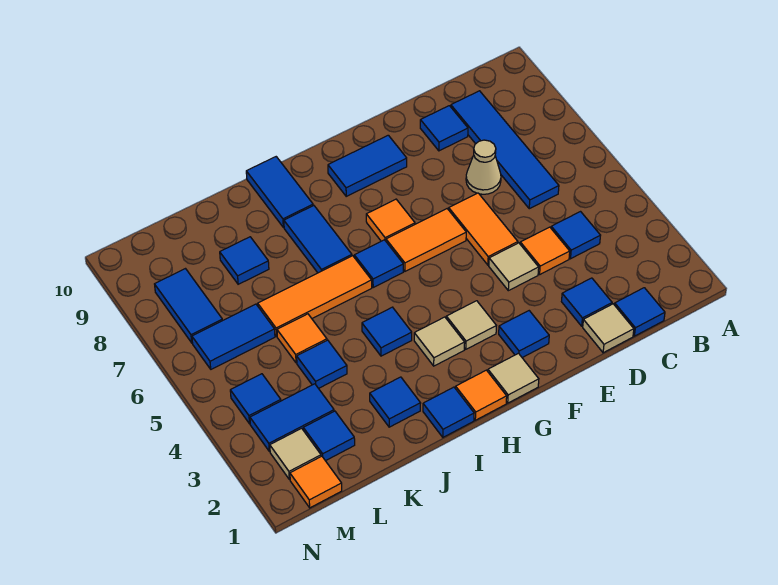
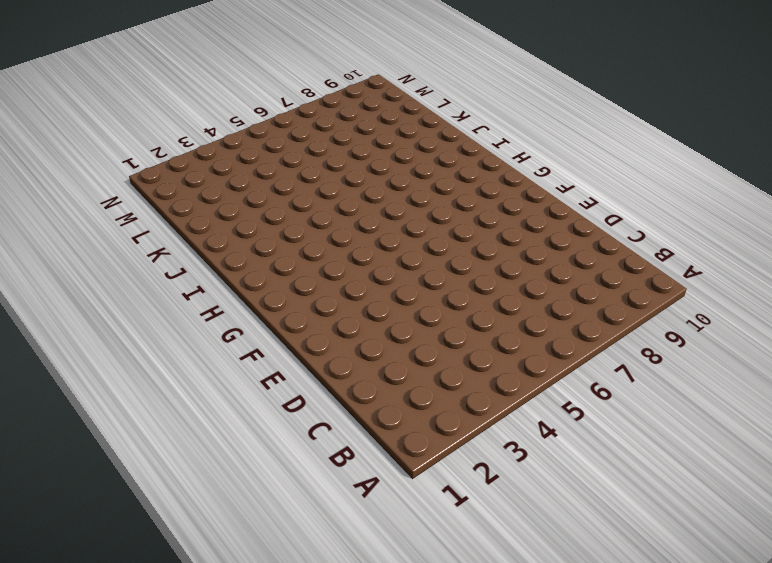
none -> blue tile C1 level 1
none -> blue tile C4 level 1
none -> blue tile C6:C9 level 1
none -> tan tile D1 level 1

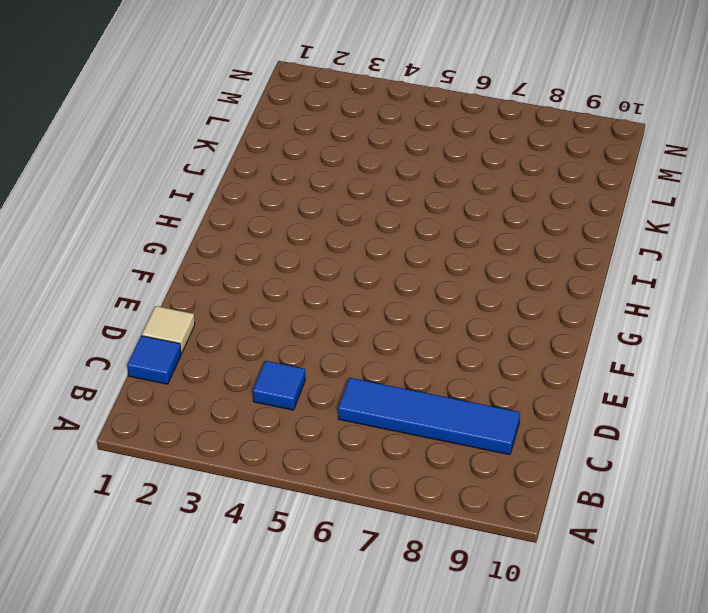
none -> blue tile D2 level 1
none -> orange tile D4 level 1
none -> tan cone D7 level 1
none -> blue tile D9 level 1

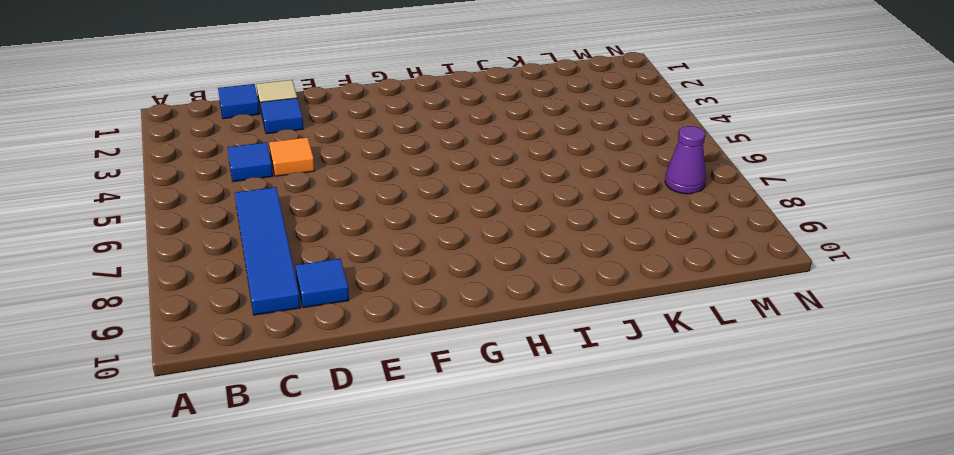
purple cone M7 level 1 -> blue tile M7:M8 level 1
none -> tan cone D7 level 1
none -> tan tile E4 level 1
none -> orange tile E5:E6 level 1
none -> blue tile F2 level 1

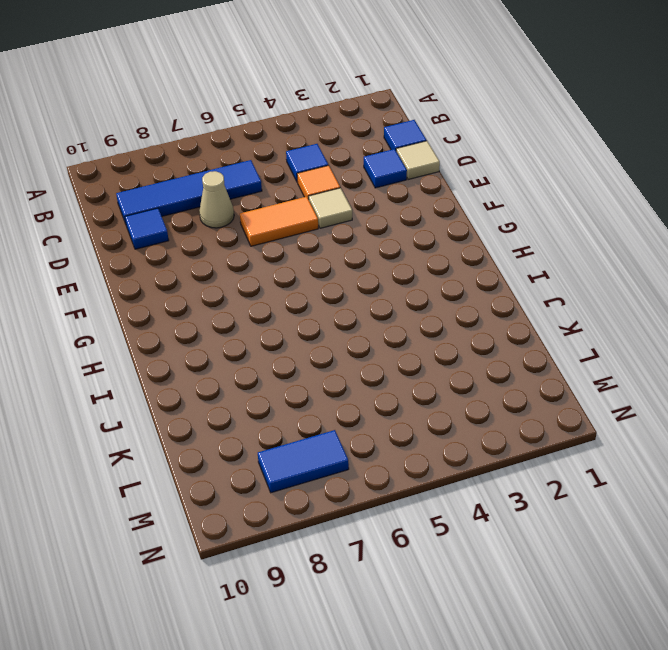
none -> blue tile F2 level 1
none -> orange tile F6:G6 level 1
none -> blue tile F9:G9 level 1
none -> tan tile G1 level 1

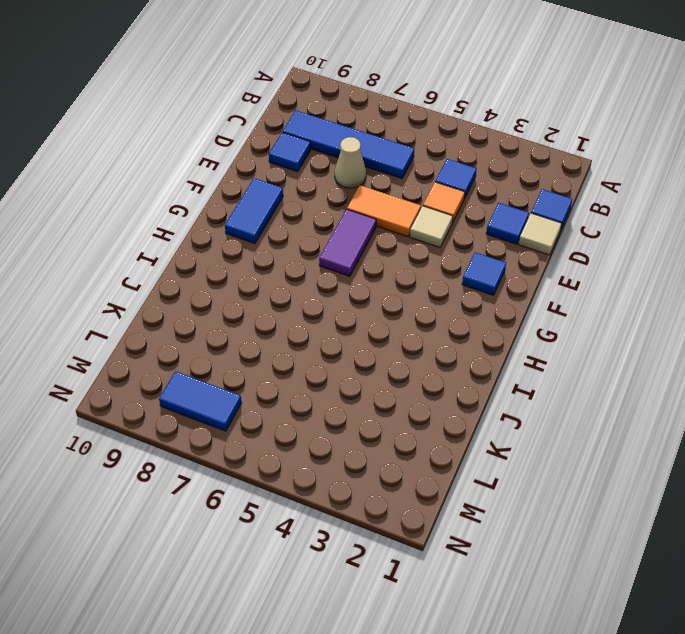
purple tile F6:G6 level 1 -> orange tile F6:G6 level 1
none -> tan tile G1 level 1
none -> tan tile G3 level 1
none -> orange tile G7 level 1
none -> orange tile H1 level 1

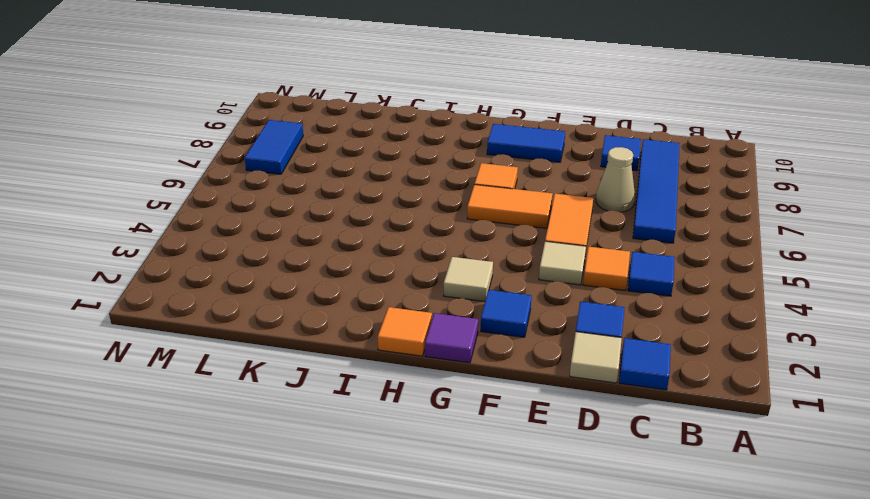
purple tile G1 level 1 -> tan tile G1 level 1
none -> tan tile H3 level 1
none -> blue tile H6 level 1
none -> blue tile I1 level 1
none -> blue tile I4 level 1

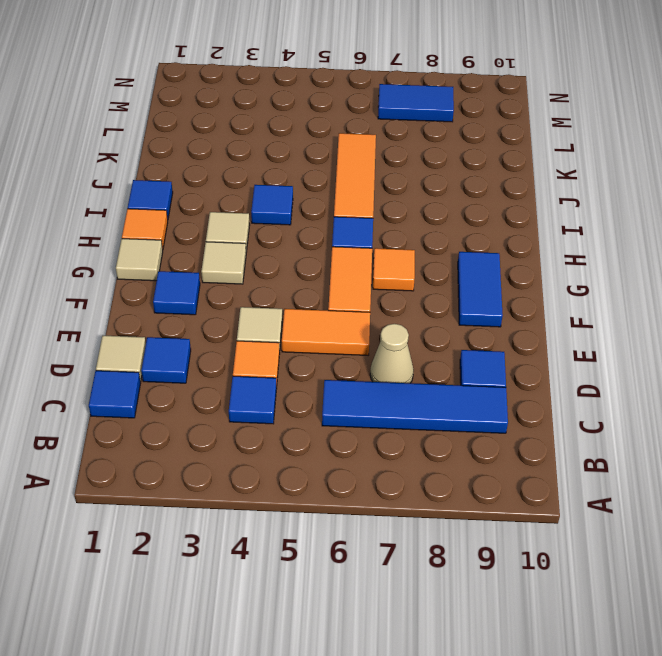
none -> blue tile I7:I8 level 1
none -> blue tile I9:I10 level 1
none -> blue tile J2 level 1
none -> blue tile K4 level 1

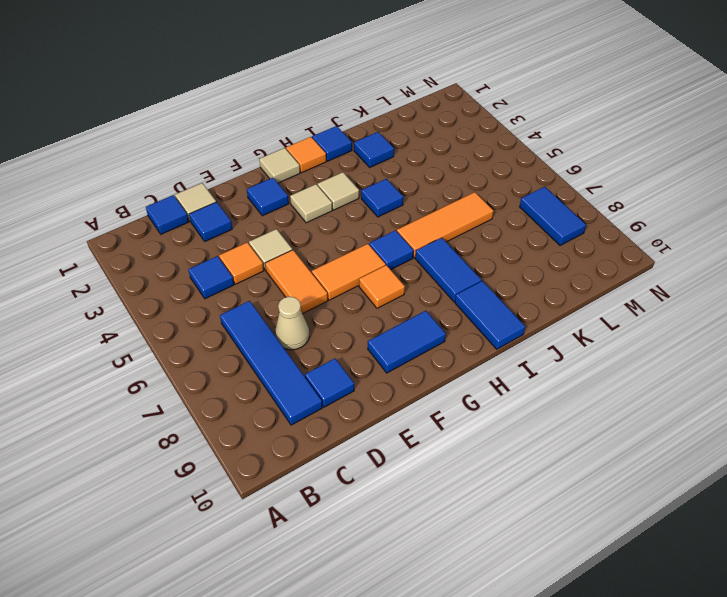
none -> blue tile K4 level 1
none -> orange tile K5 level 1
none -> blue tile K8 level 1
none -> blue tile L2 level 1

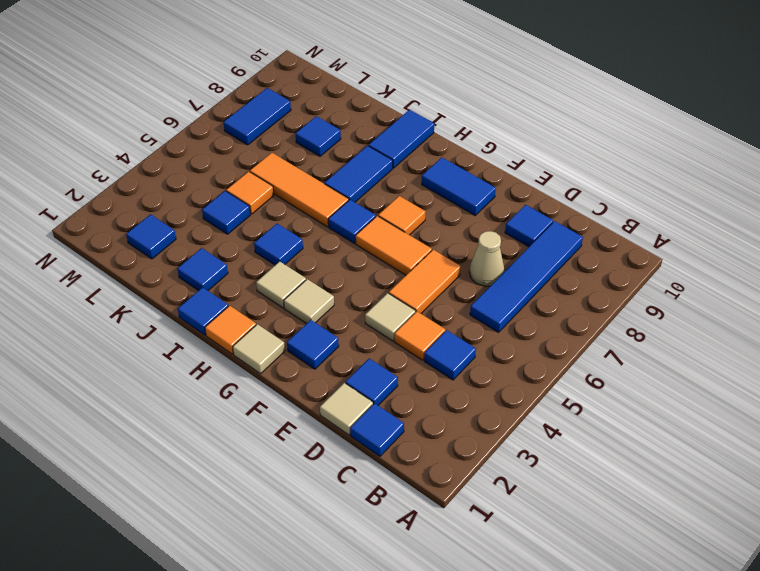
none -> blue tile L3:M3 level 1
none -> blue tile L6:M6 level 1
none -> orange tile M1 level 1
none -> tan tile M2 level 1

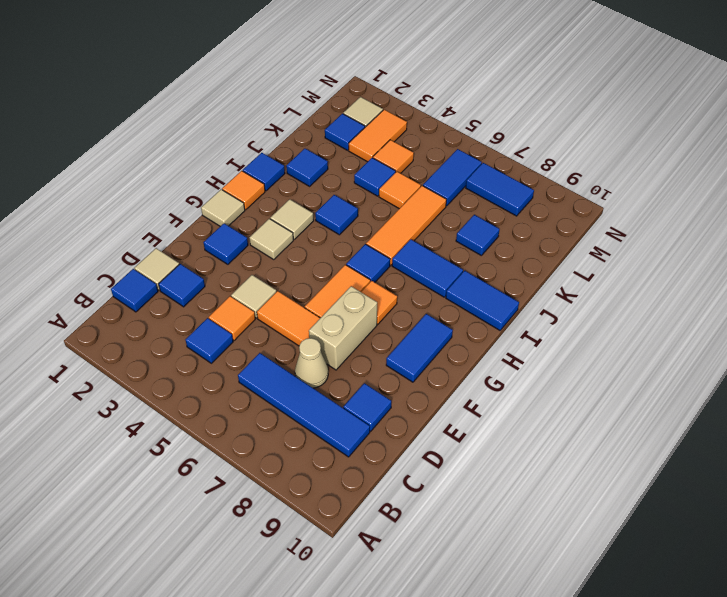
tan brick E7:F7 level 1 -> none
orange tile L3:M3 level 1 -> blue tile L3:M3 level 1
orange tile L4 level 1 -> orange tile M1 level 1
none -> blue tile M4 level 1

